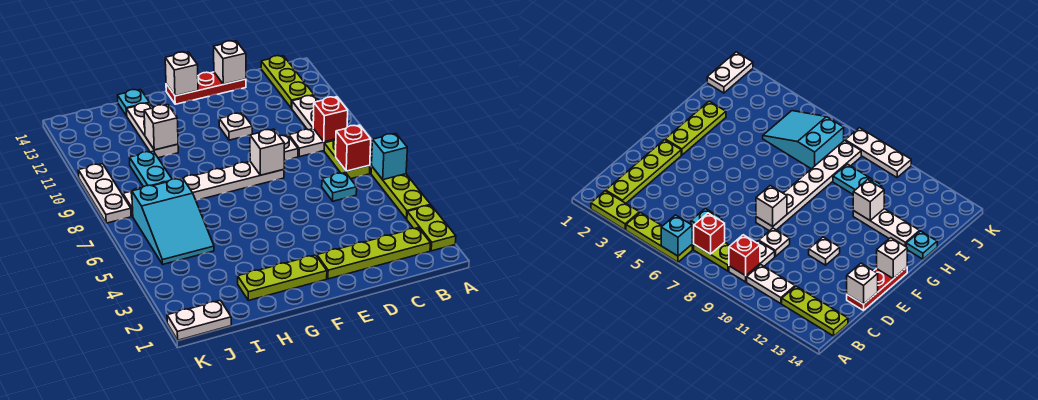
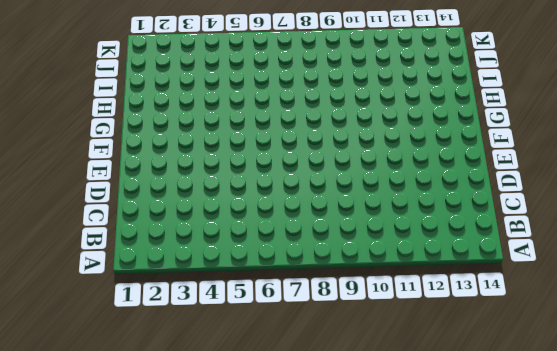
none -> lime plate A2:A3 level 1
none -> lime plate A4:A6 level 1
none -> lime plate B2:E2 level 1

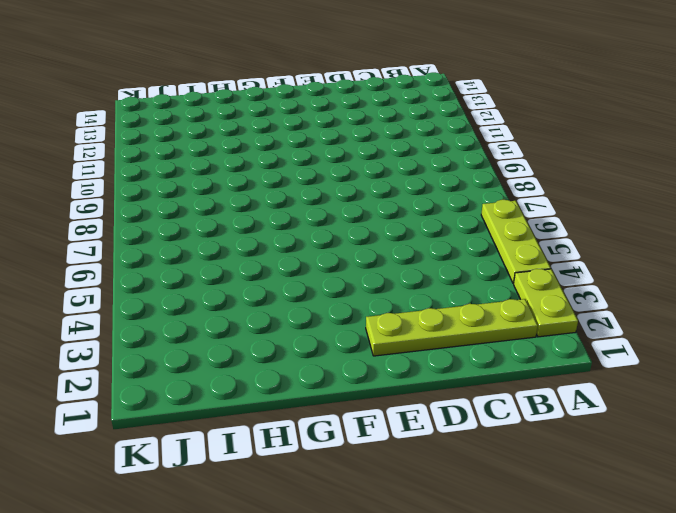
none -> lime plate B7:B8 level 1
none -> white plate B9:C9 level 1
none -> white plate B10:B11 level 1

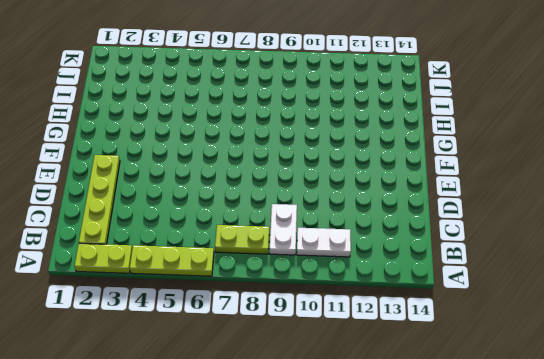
none -> lime plate B12:B14 level 1
none -> cyan plate C6 level 1
none -> white plate D9 level 1

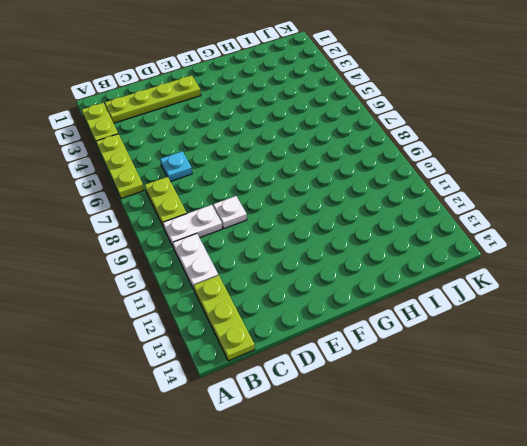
none -> red plate D14:F14 level 1
none -> white plate E8:J8 level 1
none -> white plate E11 level 1

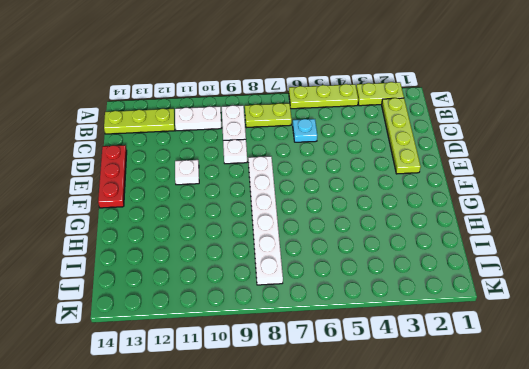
none -> lime plate F2:H2 level 1
none -> white plate H11:H13 level 1
none -> cyan plate H14 level 1

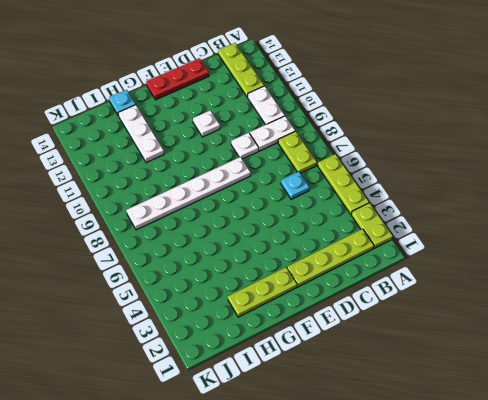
none -> cyan slope I5:J7 level 1 top 7
none -> cyan plate I9:I10 level 1
none -> white plate J1:K1 level 1

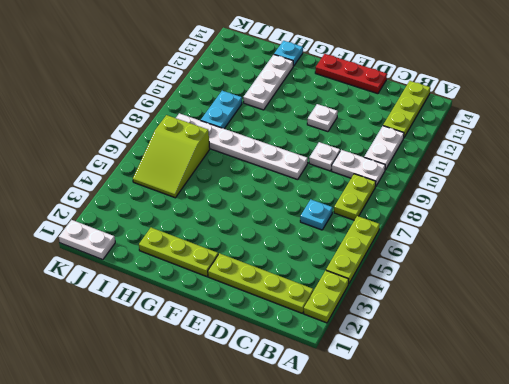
lime slope I5:J7 level 1 top 7 -> cyan slope I5:J7 level 1 top 7
none -> white plate K8:K10 level 1
none -> cyan brick A6 level 2
none -> red brick B7 level 2

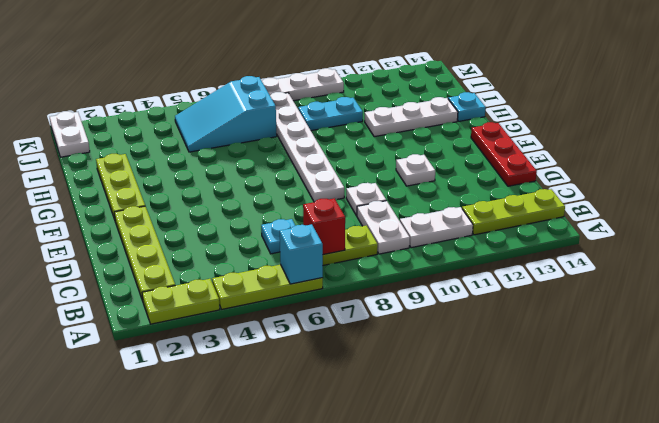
none -> red brick B9 level 2
none -> white brick D14 level 2
none -> white brick E8 level 2

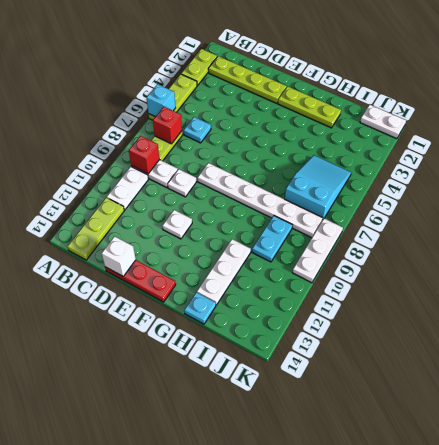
none -> white brick E8 level 2
none -> white brick F14 level 2
none -> white brick H11 level 2

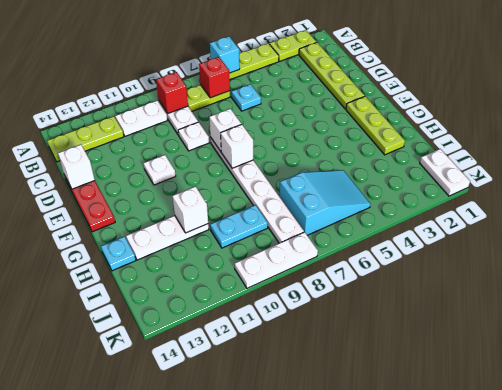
white brick F8 level 2 -> white brick F14 level 2

